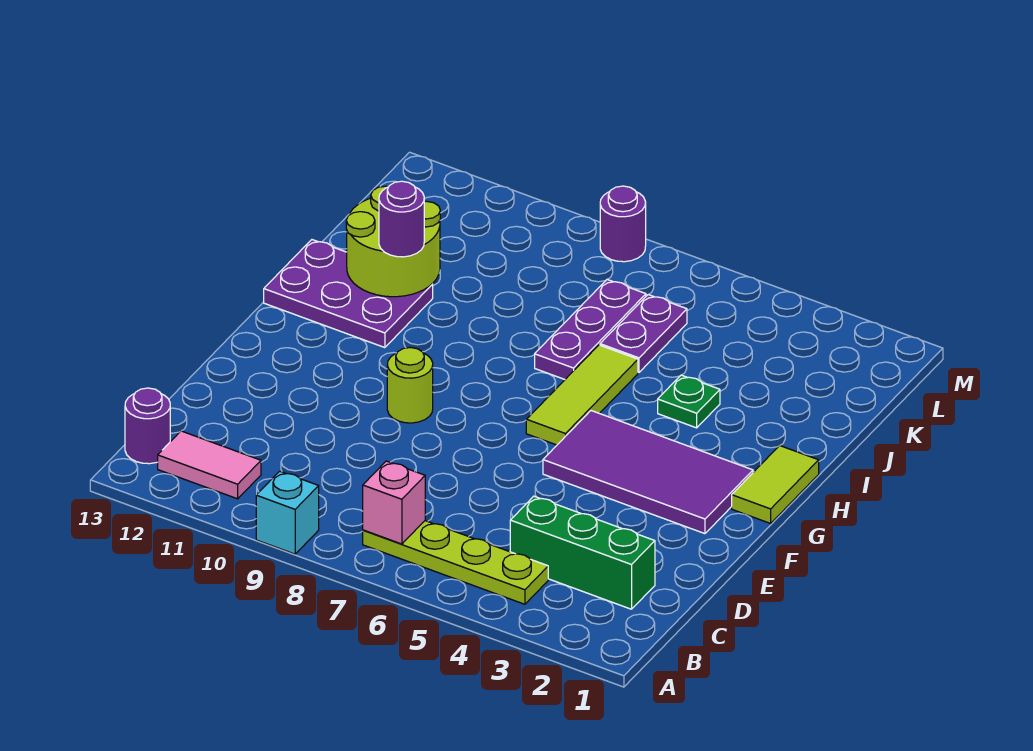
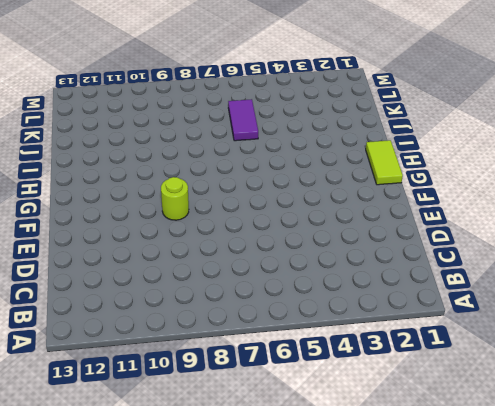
purple tile J6:K6 level 1 -> purple plate J6:K6 level 1
none -> cyan brick A9 level 1
none -> lime plate B4:B7 level 1
none -> pink tile B11:B12 level 1

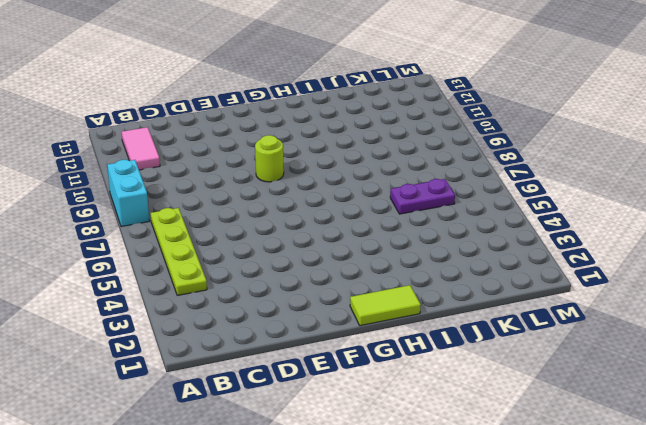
cyan brick A8:A9 level 1 -> cyan brick A9 level 1
none -> purple round brick B13 level 1
none -> green brick C2:C4 level 1
none -> purple tile F2:G5 level 1

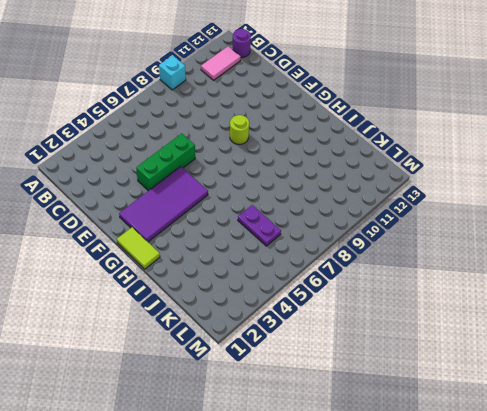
green brick E4:E6 level 1 -> green brick C2:C4 level 1
none -> lime plate B4:B7 level 1
none -> lime tile G6:I6 level 1
none -> purple plate H11:I13 level 1

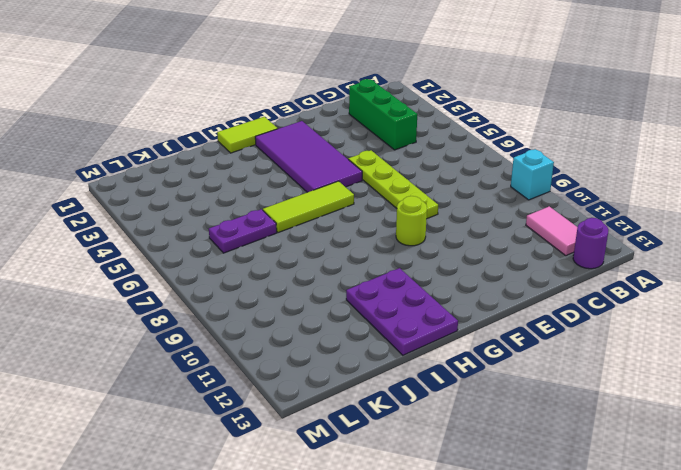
lime plate E5:E8 level 1 -> lime plate B4:B7 level 1
none -> green plate I4 level 1
none -> purple plate I7:K7 level 1
none -> purple round brick M8 level 1

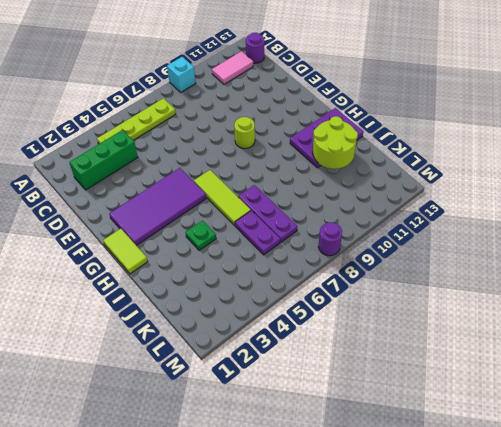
none -> pink brick B7 level 2
none -> purple round brick I11 level 3

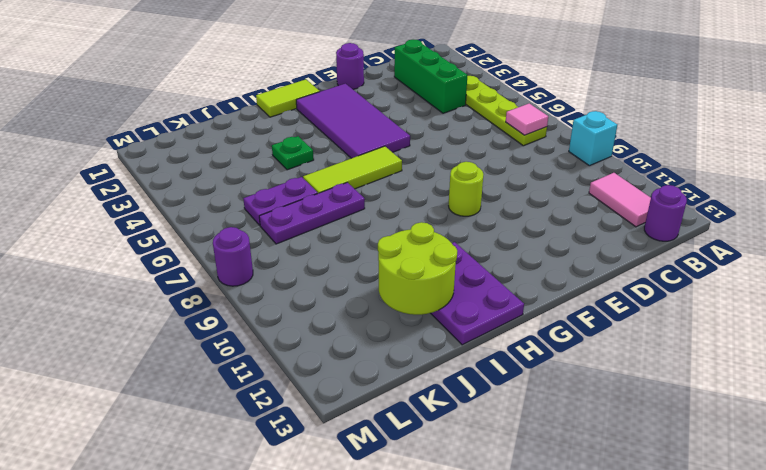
pink tile B7 level 2 -> pink brick B7 level 2
purple round brick E1 level 1 -> purple round brick I11 level 3

